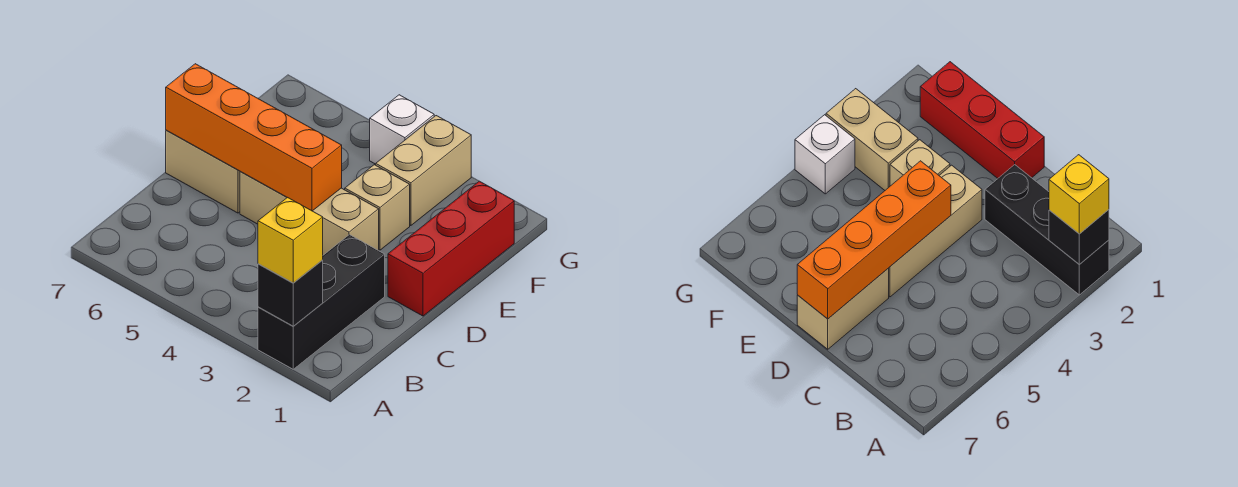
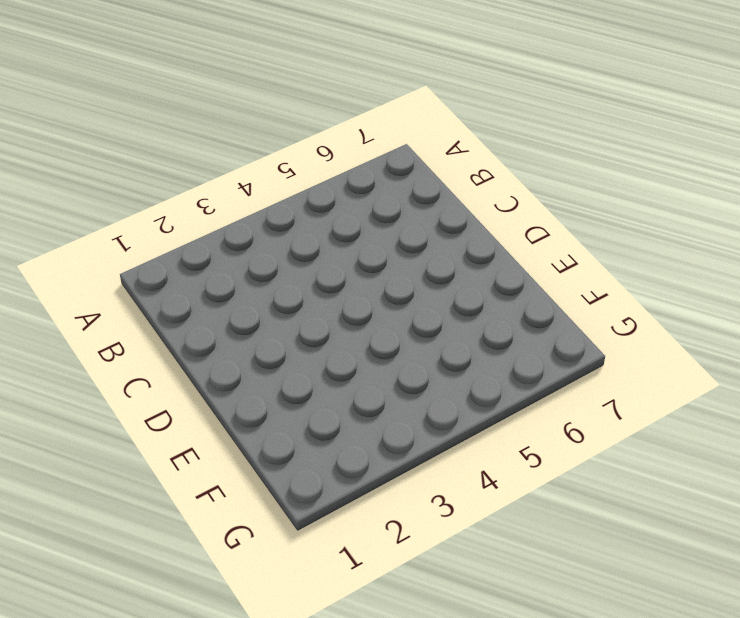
none -> black brick A2:C2 level 1
none -> red brick D1:F1 level 1

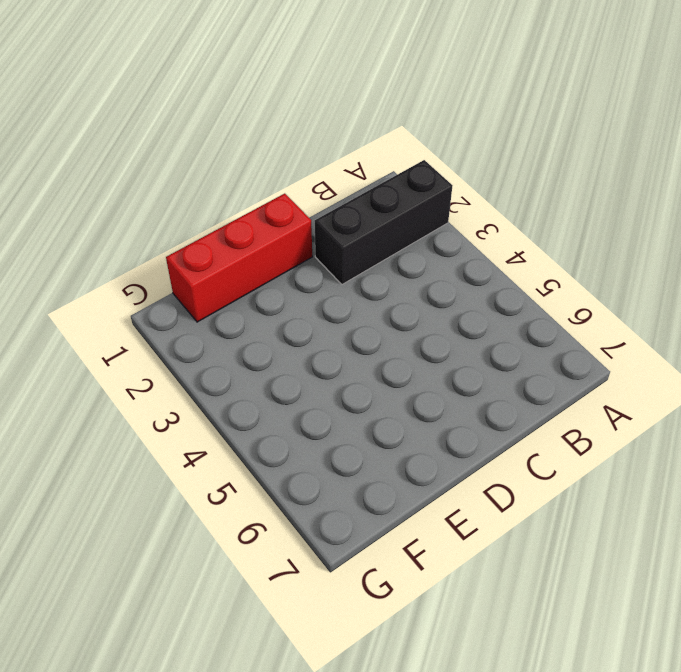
none -> tan brick D3:D5 level 1
none -> tan brick D6:D7 level 1

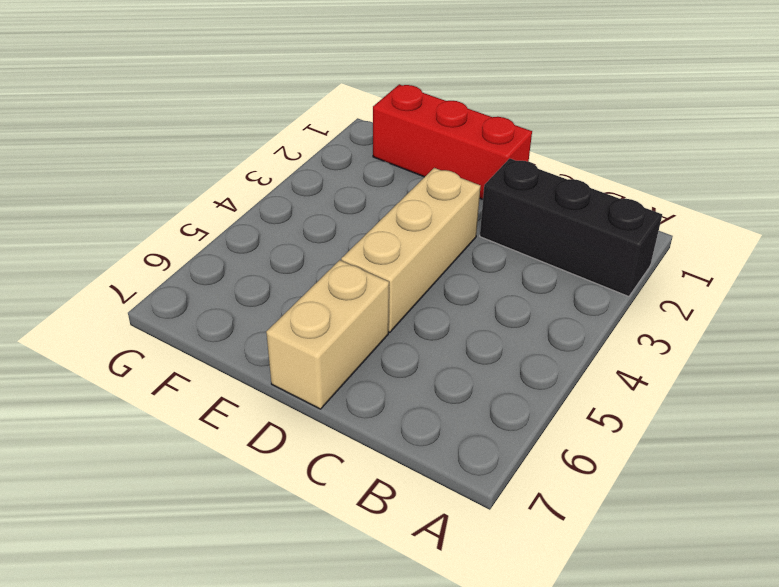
none -> tan brick E3 level 1
none -> tan brick F3:G3 level 1

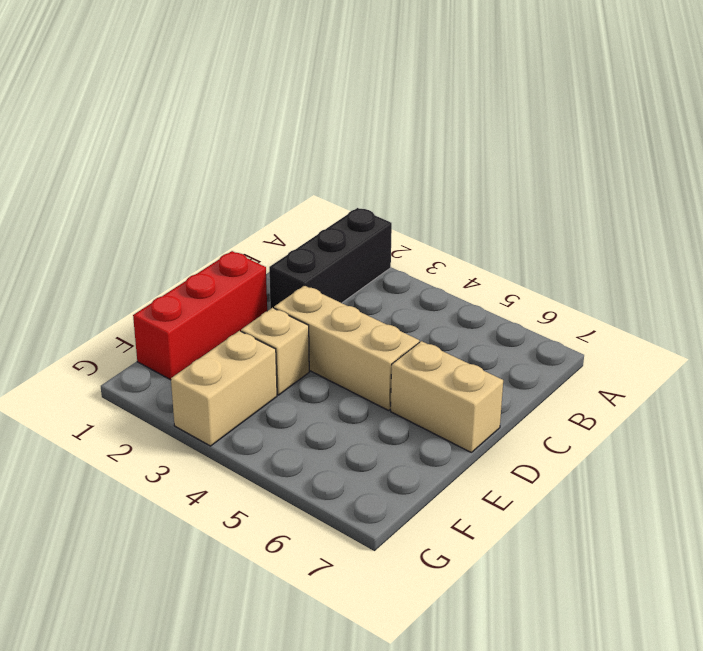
none -> white brick G4 level 1
none -> black brick A2 level 2

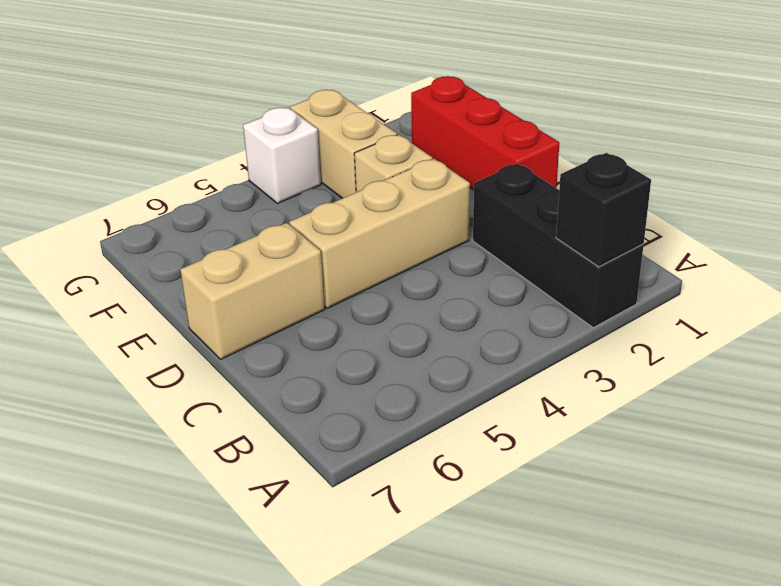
none -> orange brick D4:D7 level 2
none -> yellow brick A2 level 3

